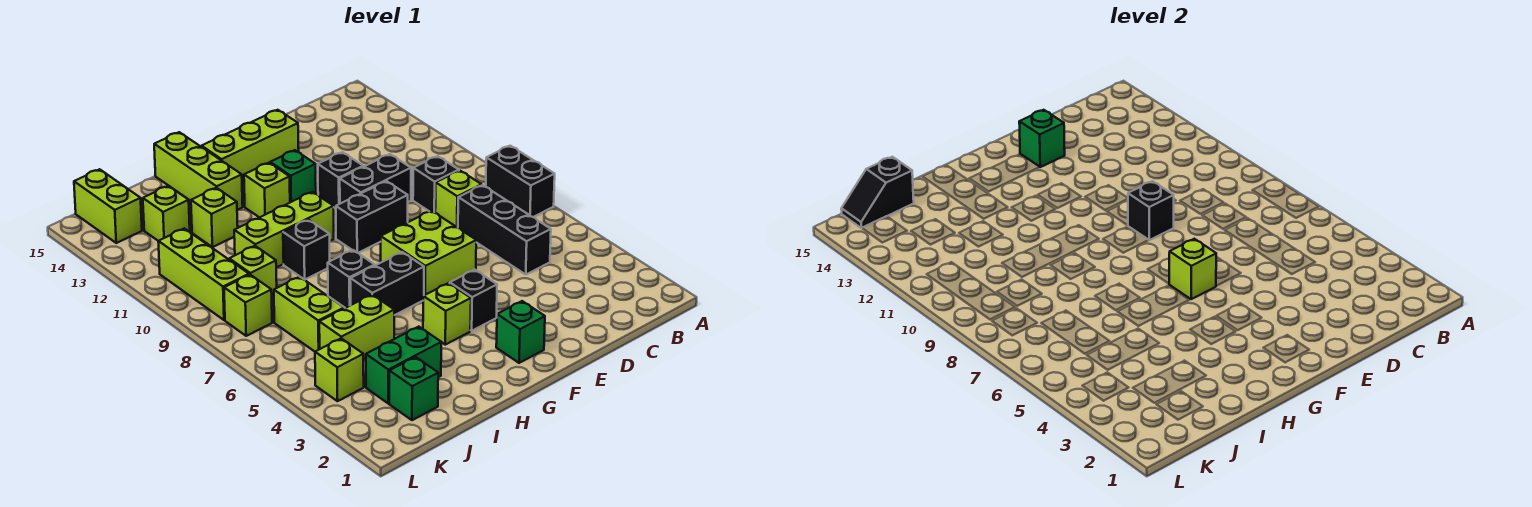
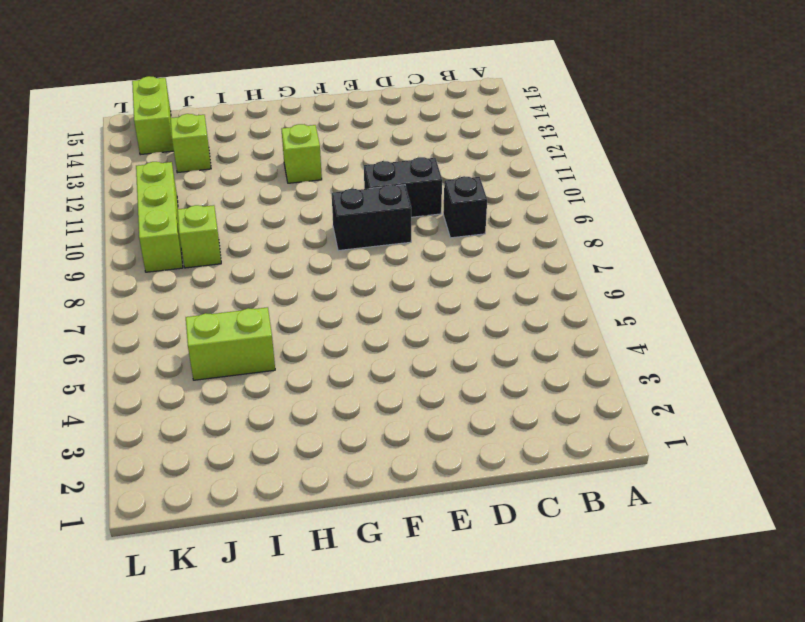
none -> black brick A7:A8 level 1
none -> black brick C5:C7 level 1
none -> lime brick C8 level 1
none -> lime brick E6:F7 level 1

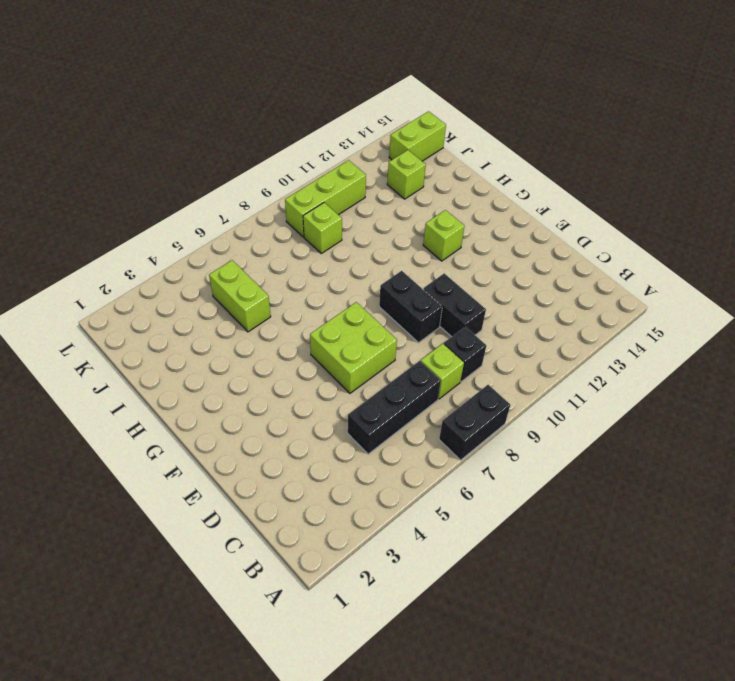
none -> black brick E11 level 1
none -> lime brick E14:G14 level 1
none -> green brick F2 level 1
none -> black brick F4 level 1

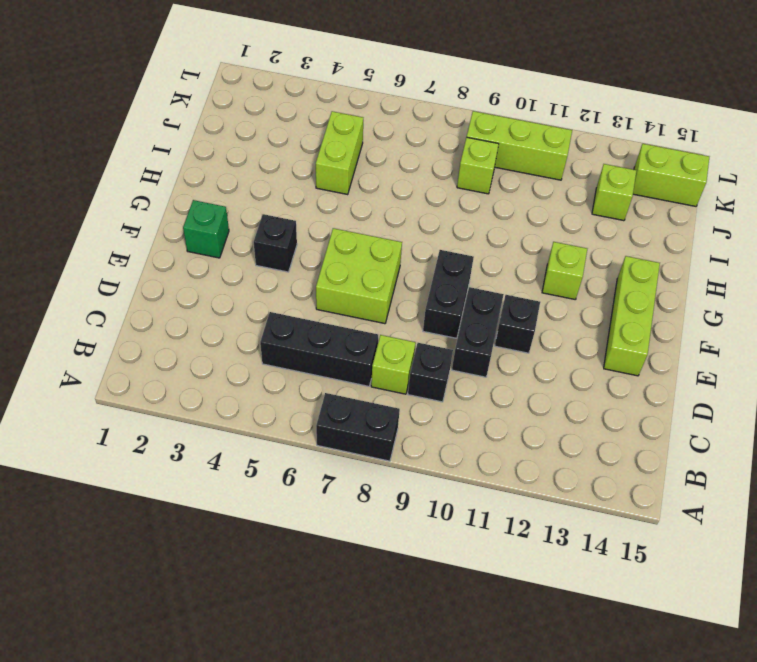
none -> green brick F12 level 1
none -> lime brick G4 level 1
none -> black brick G6:H6 level 1
none -> lime brick G10:I10 level 1

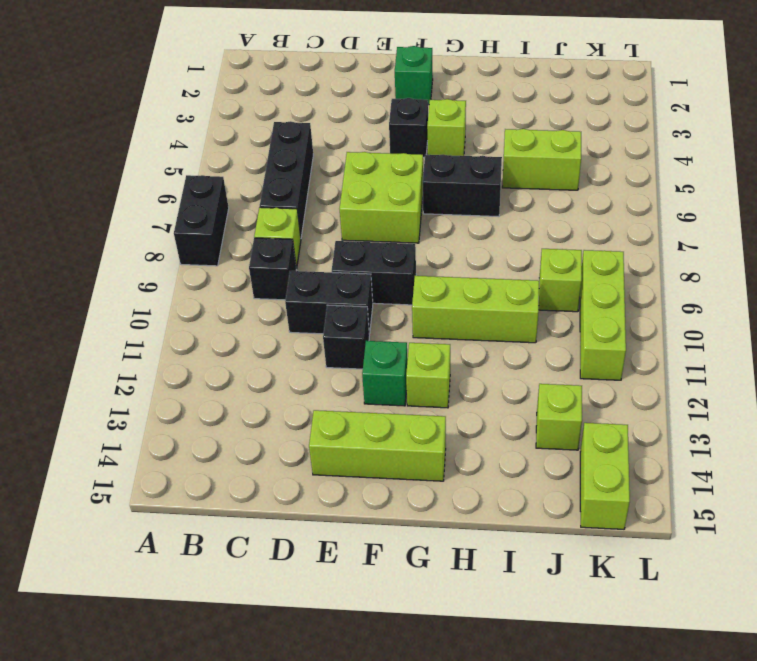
none -> black brick H7 level 1
none -> black brick H9 level 1
none -> lime brick H13:H15 level 1
none -> green brick I3:J3 level 1

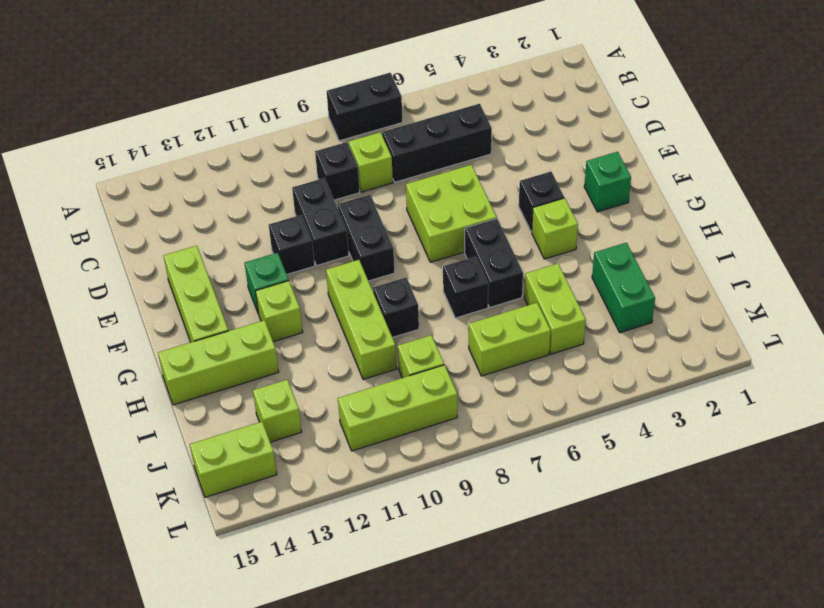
none -> lime brick I12 level 1
none -> green brick J2 level 1
none -> lime brick K4 level 1
none -> lime brick K8 level 1

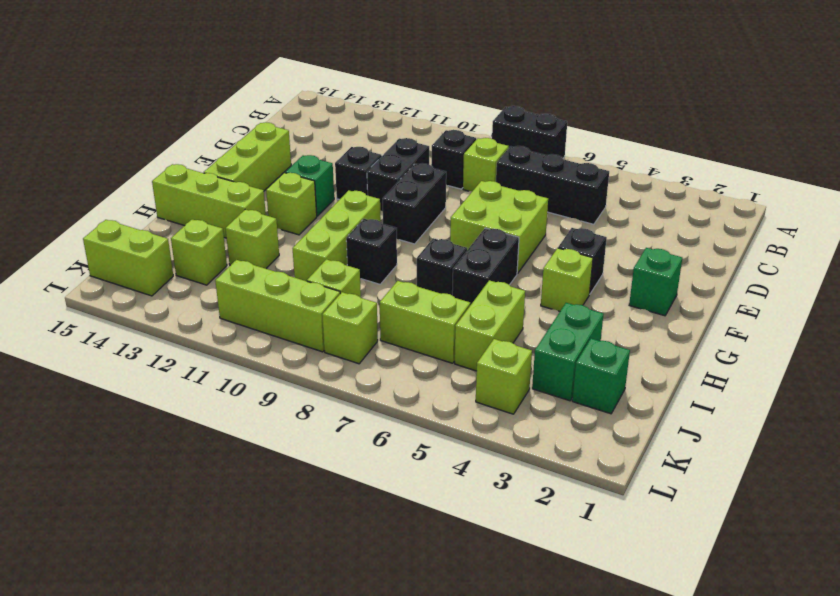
none -> black brick E9 level 2
none -> green brick E14 level 2
none -> lime brick F6 level 2
none -> black slope J15:K15 level 2 top J

